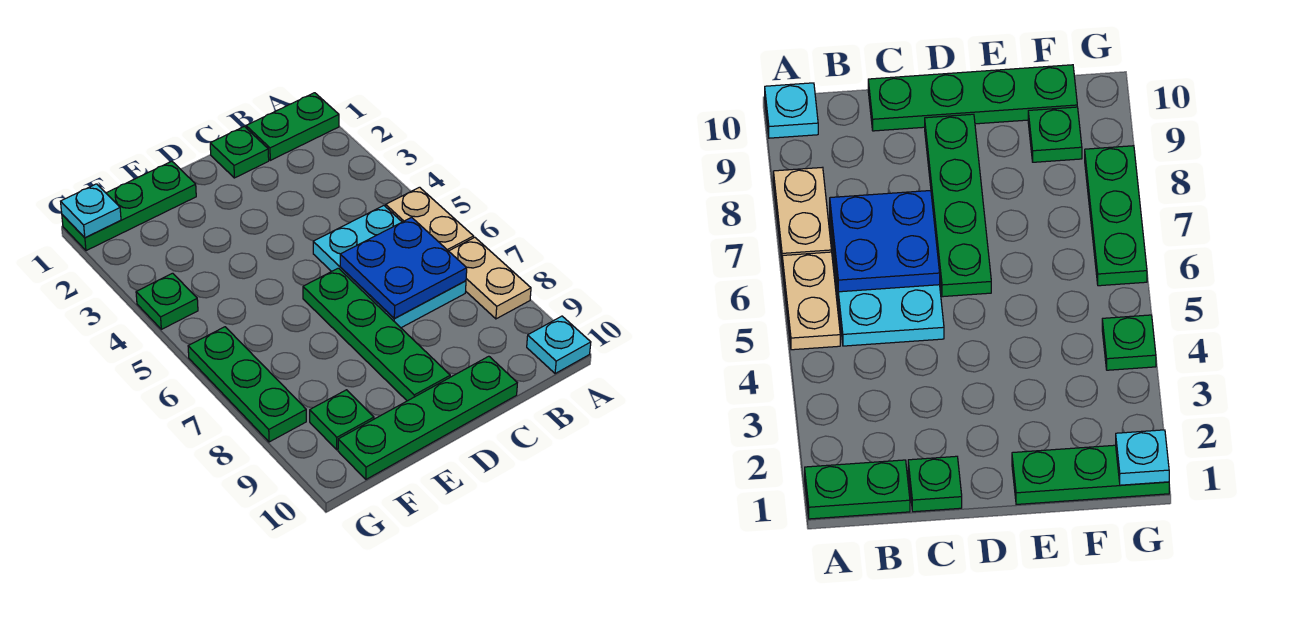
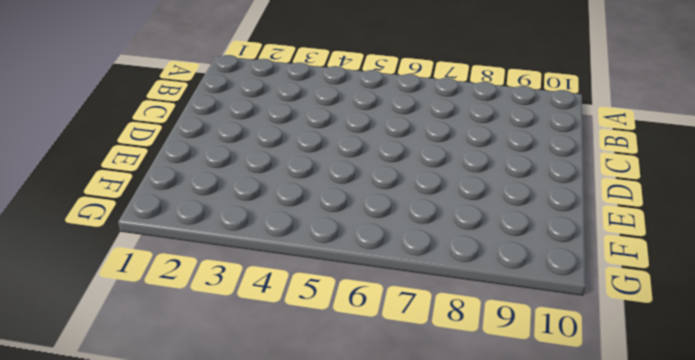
none -> green plate A1:B1 level 1
none -> tan plate A5:A6 level 1
none -> tan plate A7:A8 level 1

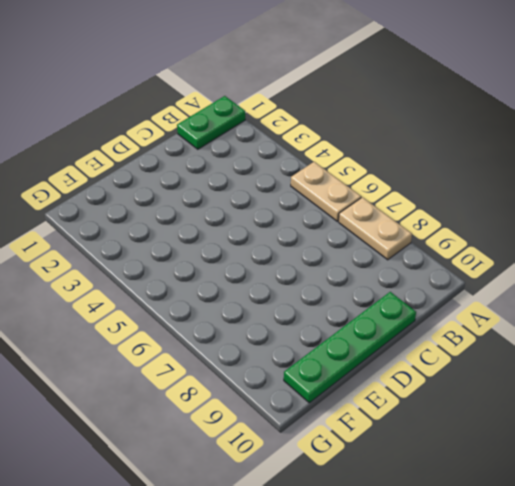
none -> cyan plate A10 level 1
none -> cyan plate B5:C7 level 1
none -> green plate C1 level 1

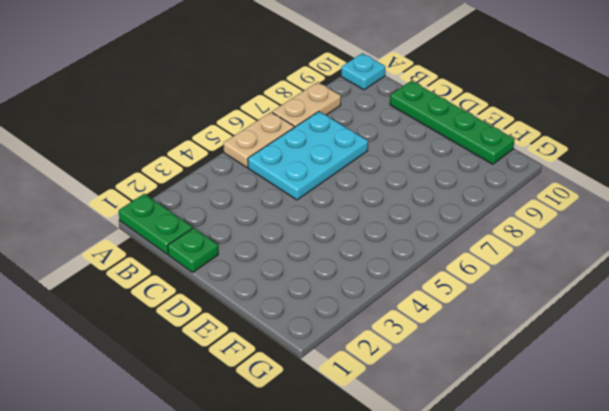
none -> green plate D6:D9 level 1
none -> green plate E1:G1 level 1
none -> green plate F9 level 1

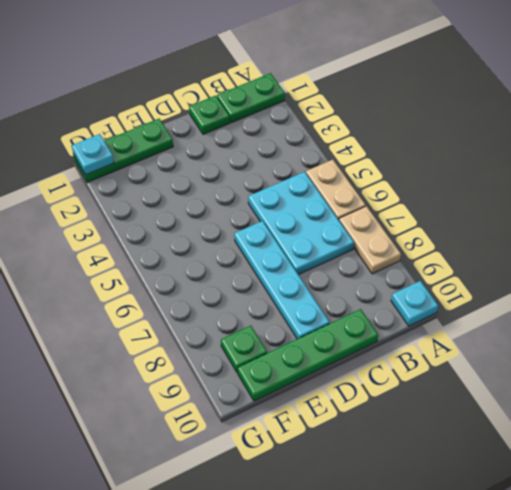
cyan plate D6:D9 level 1 -> green plate D6:D9 level 1
none -> green plate G4 level 1
none -> green plate G6:G8 level 1
none -> blue plate B6:C7 level 2

